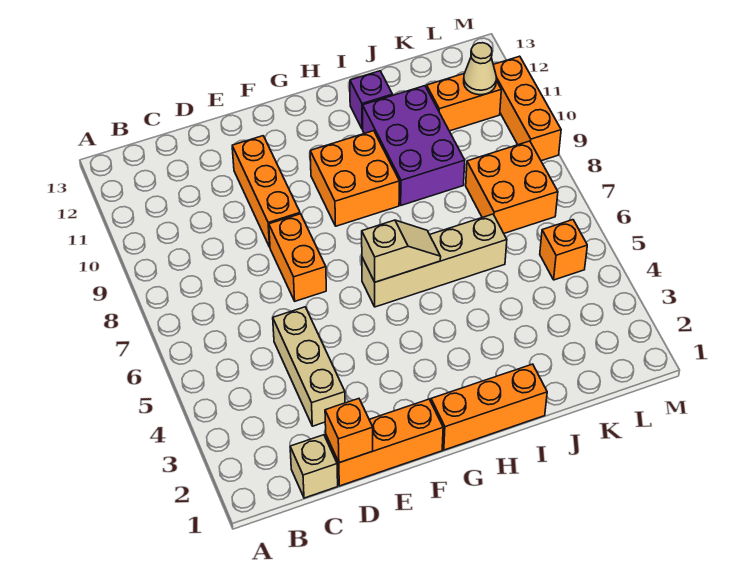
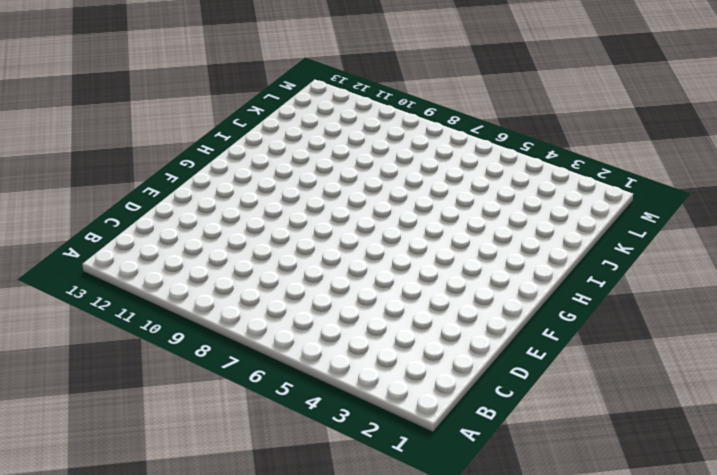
none -> tan brick C1 level 1
none -> orange brick D1:F1 level 1
none -> tan brick D3:D5 level 1

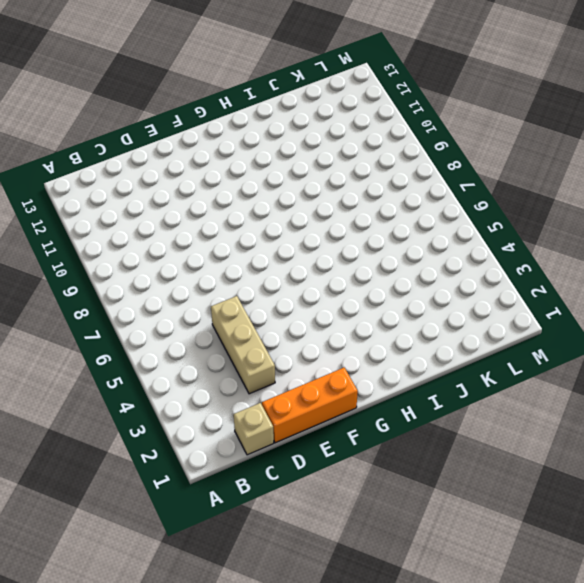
none -> orange brick E7:E8 level 1
none -> orange brick E9:E11 level 1
none -> orange brick G1:I1 level 1

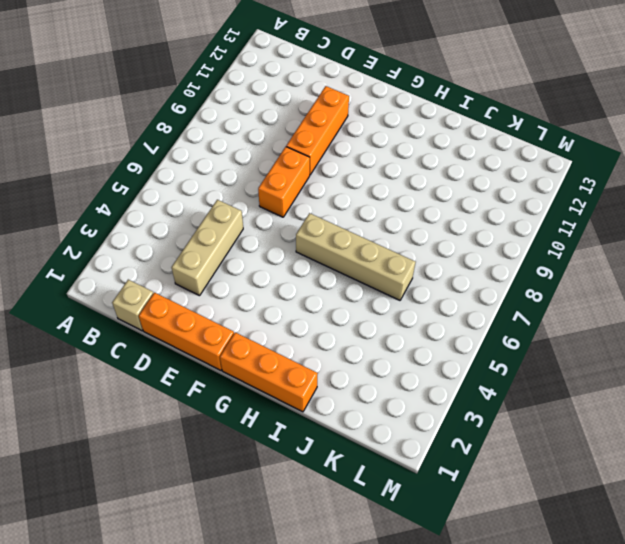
none -> orange brick G9:H10 level 1
none -> purple brick I9:J11 level 1
none -> purple brick I12 level 1

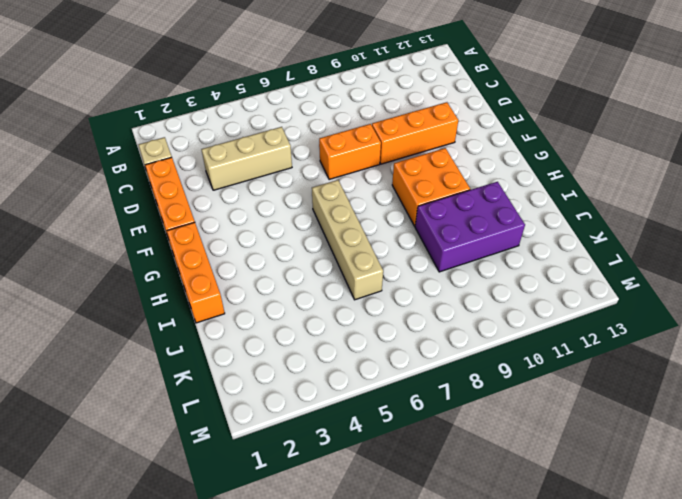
none -> purple brick I12 level 1
none -> orange brick K7:L8 level 1
none -> orange brick K11:L11 level 1

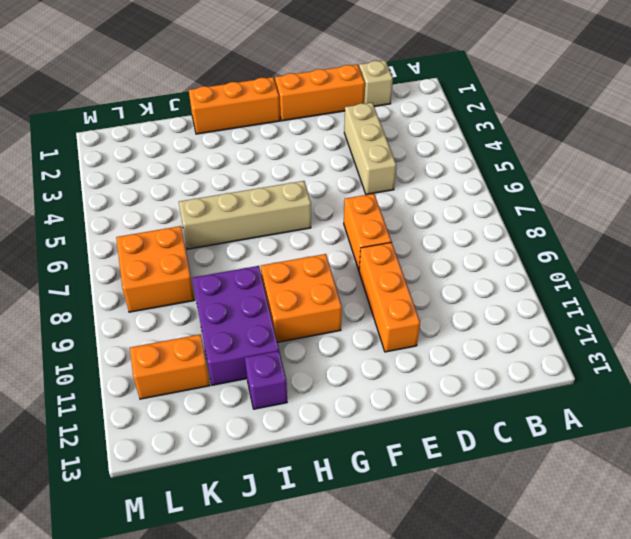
none -> orange brick L5 level 1
none -> orange brick M9:M11 level 1
none -> orange brick D1 level 2

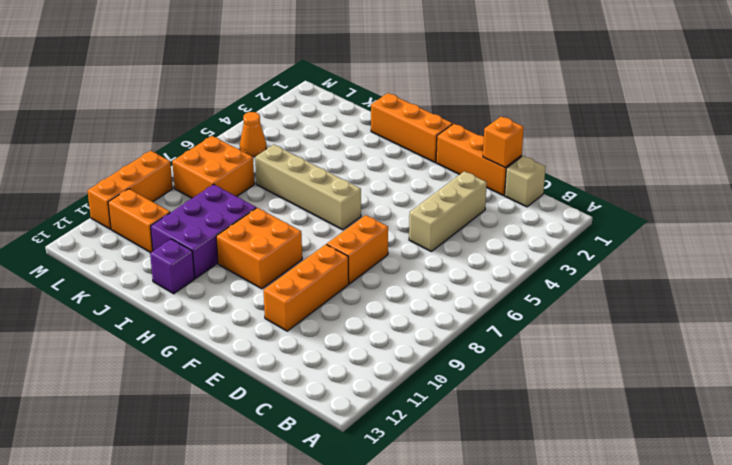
orange cone L5 level 1 -> orange brick L5 level 1
none -> tan slope G6:H6 level 2 top G
none -> tan cone L11 level 2

